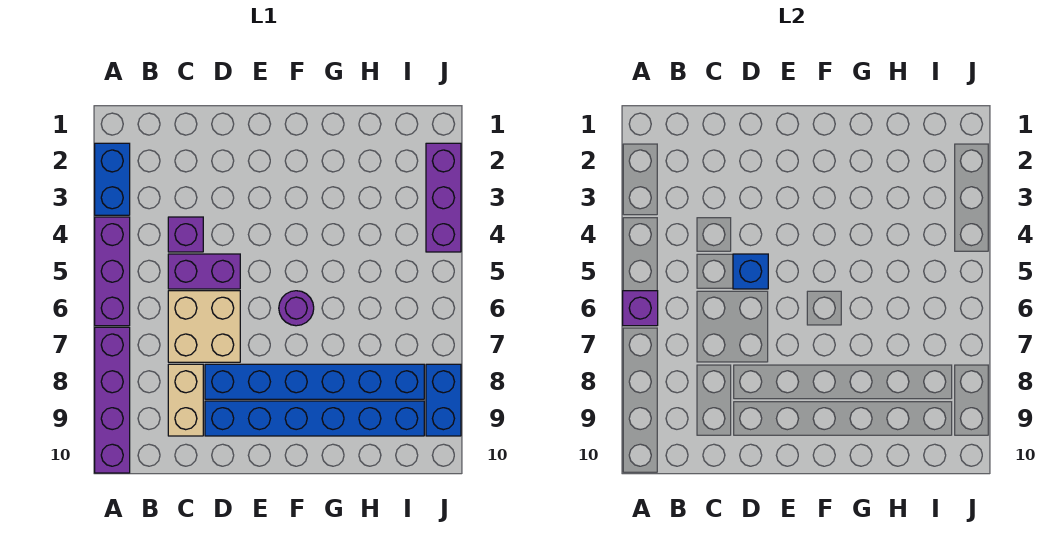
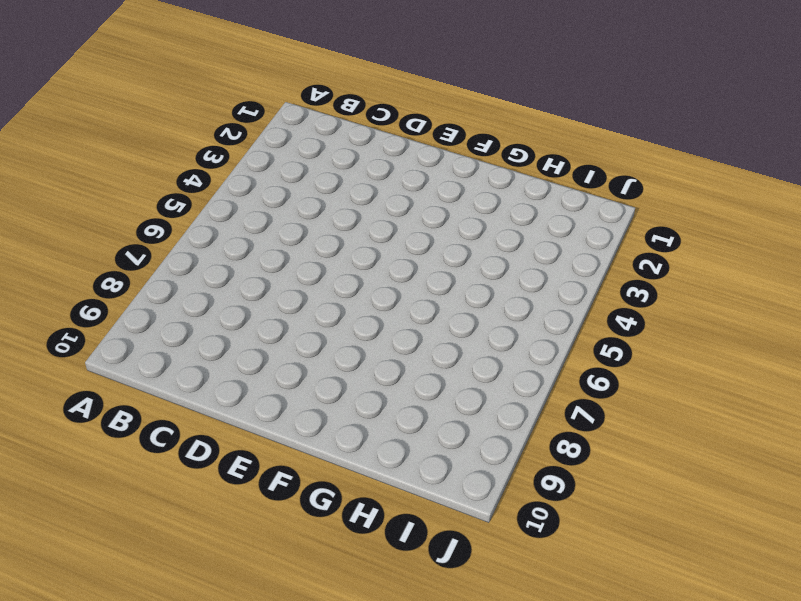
none -> blue brick A2:A3 level 1
none -> purple brick A4:A6 level 1
none -> purple brick A7:A10 level 1

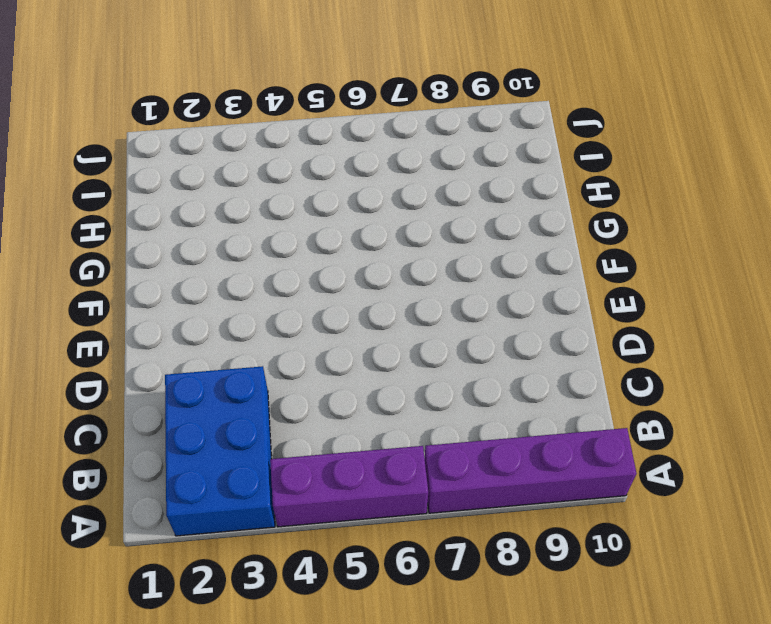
blue brick A2:C3 level 1 -> blue brick A2:A3 level 1
none -> purple brick C4 level 1
none -> purple brick C5:D5 level 1
none -> tan brick C6:D7 level 1

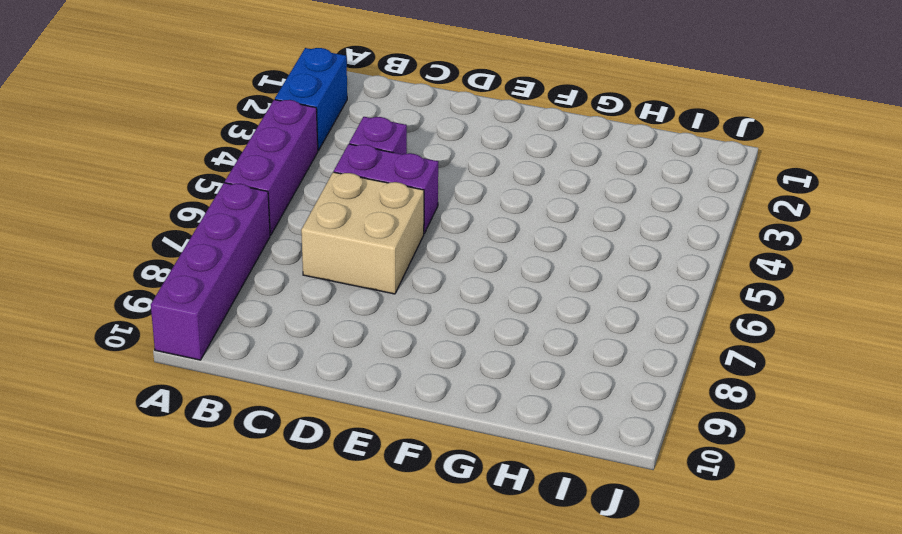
none -> tan brick C8:C9 level 1
none -> blue brick D8:I8 level 1
none -> blue brick D9:I9 level 1

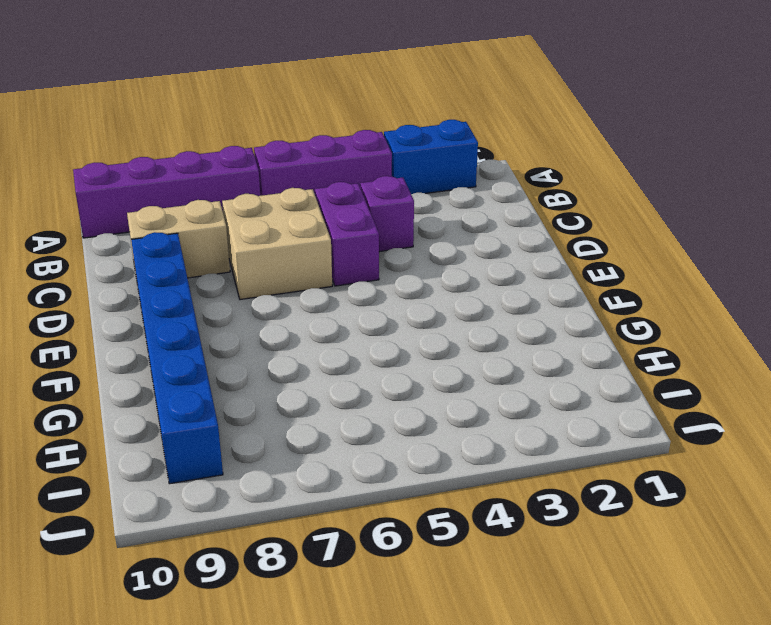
none -> blue brick D8:I8 level 1
none -> purple round brick F6 level 1
none -> purple brick J2:J4 level 1

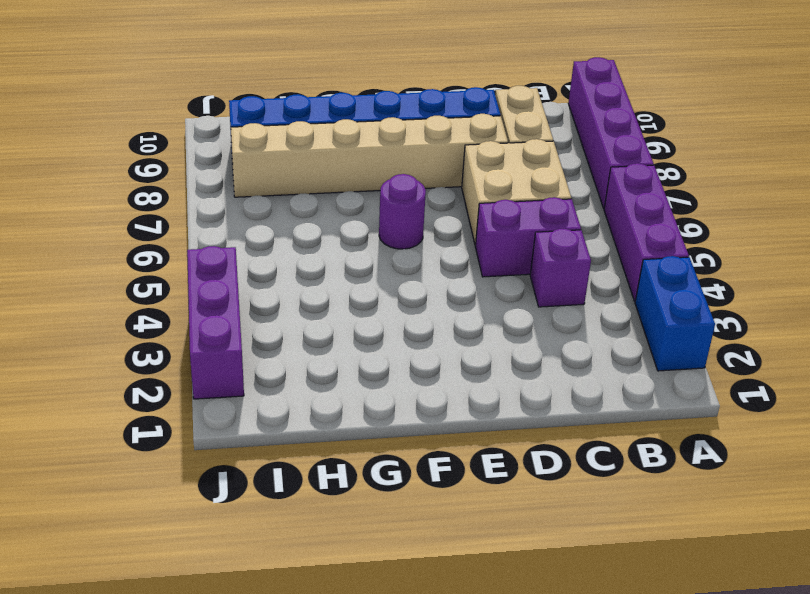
tan brick D8:I8 level 1 -> blue brick D8:I8 level 1
none -> blue brick J8:J9 level 1
none -> purple brick A6 level 2
none -> blue brick D5 level 2

